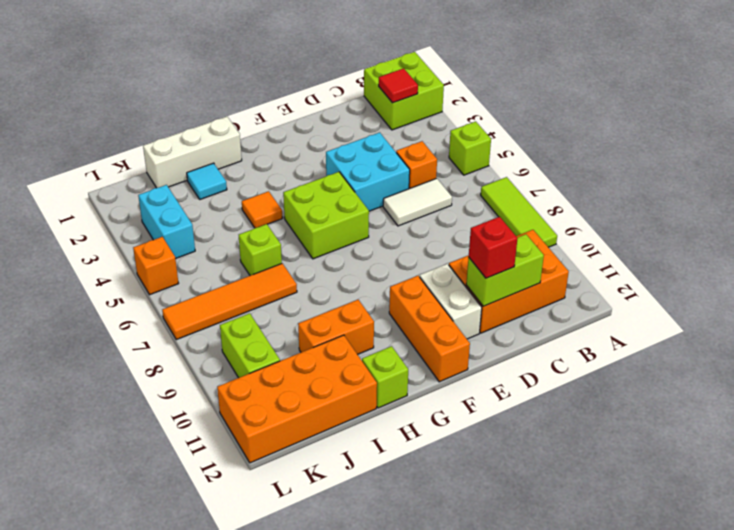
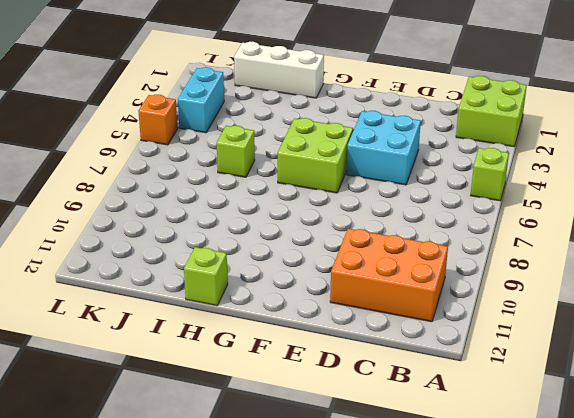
none -> lime tile A7:A9 level 1
none -> orange brick C5 level 1
none -> white tile C6:D6 level 1

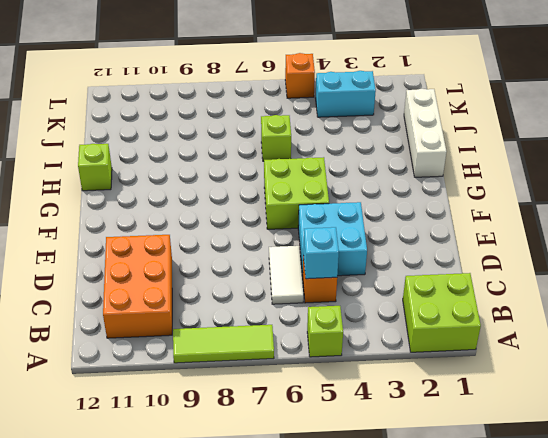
cyan brick C5 level 2 -> none
none -> white brick E10:E11 level 1
none -> orange brick F10:F12 level 1
none -> orange tile H4 level 1

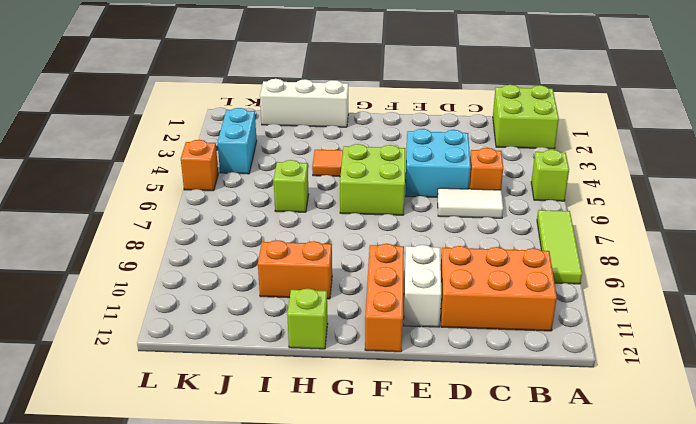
none -> cyan tile I2 level 1
none -> orange tile I7:L7 level 1
none -> orange brick I11:L12 level 1

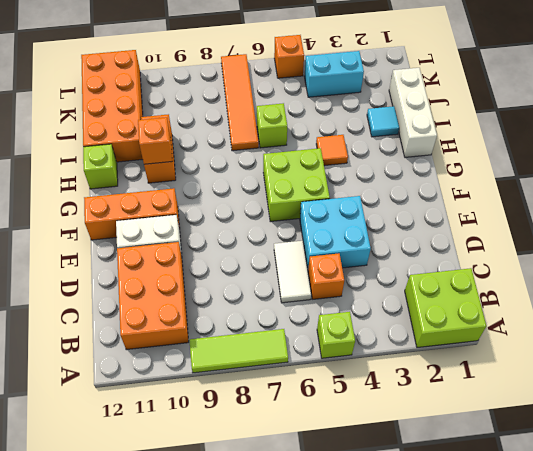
orange brick H10 level 2 -> none
none -> lime brick K9:K10 level 1
none -> red tile B2 level 2
none -> lime brick C11:D11 level 2

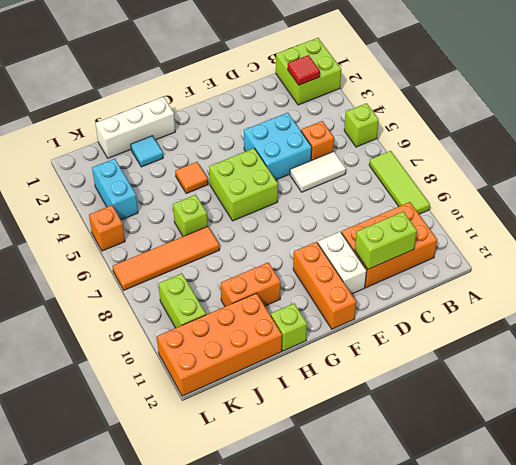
none -> red brick D11 level 3

